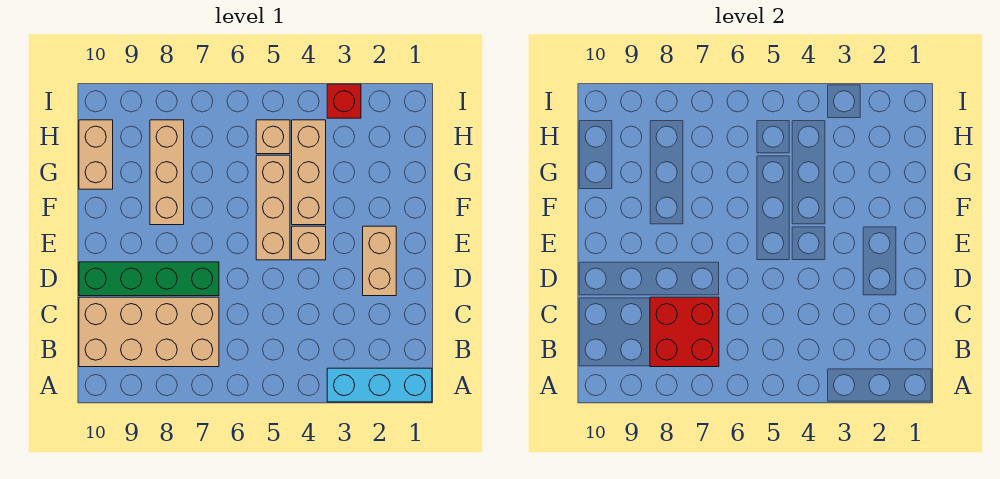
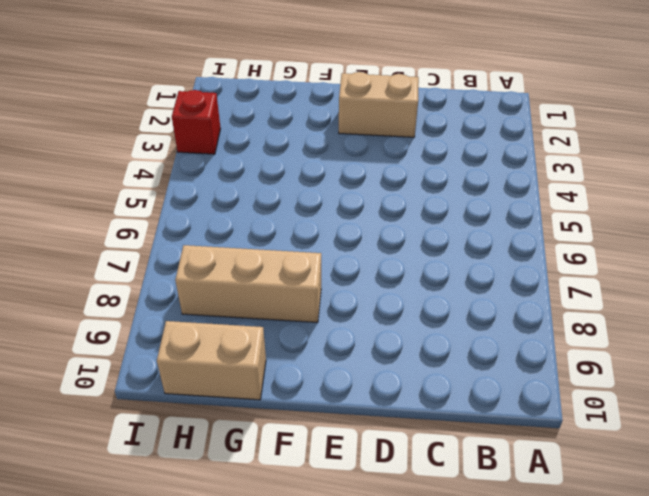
none -> cyan brick A1:A3 level 1
none -> tan brick B7:C10 level 1
none -> green brick D7:D10 level 1

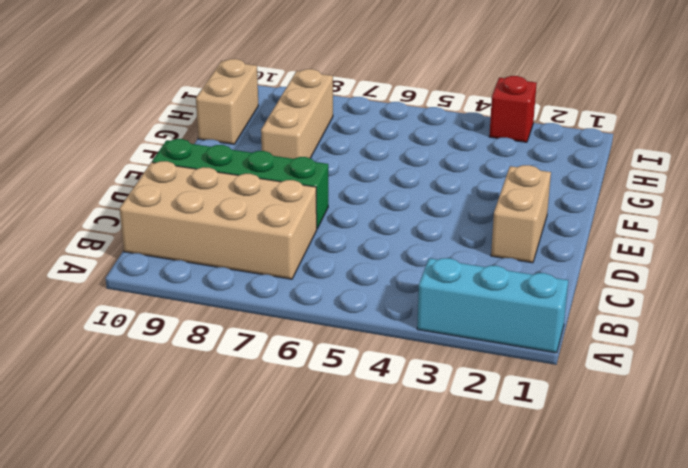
none -> tan brick E4 level 1
none -> tan brick E5:G5 level 1
none -> tan brick F4:H4 level 1

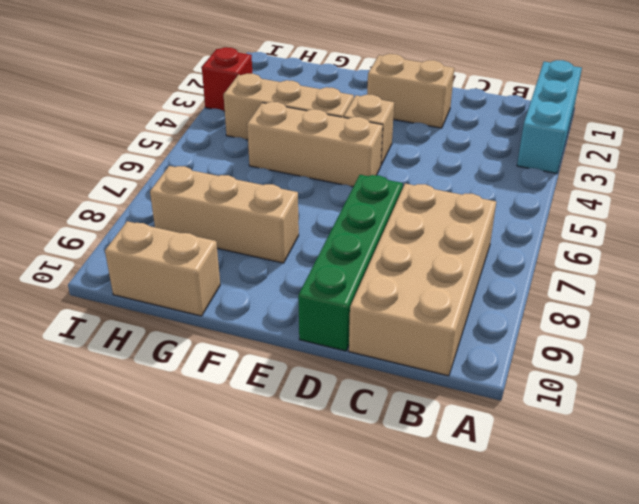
none -> tan brick H5 level 1
none -> red brick B7:C8 level 2

